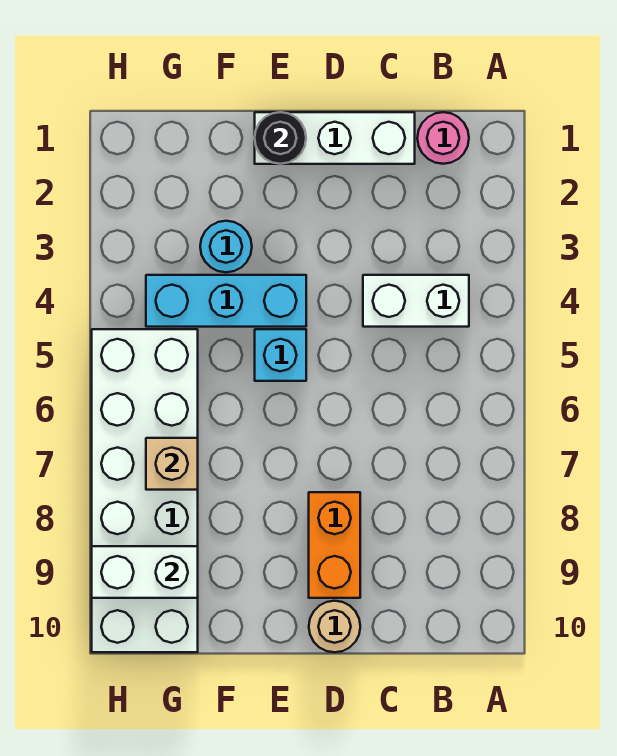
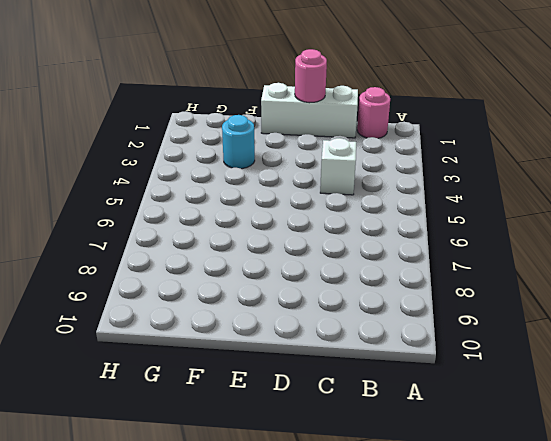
white brick C4 level 1 -> white brick B4:C4 level 1
pink round brick D1 level 2 -> none
none -> orange brick D8:D9 level 1
none -> tan round brick D10 level 1
none -> cyan brick E4:G4 level 1

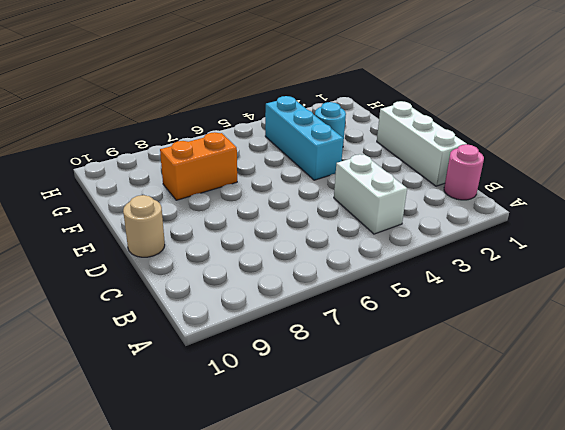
orange brick F7:F8 level 1 -> orange brick D8:D9 level 1
none -> cyan brick E5 level 1
none -> white brick G5:H10 level 1
none -> black round brick E1 level 2

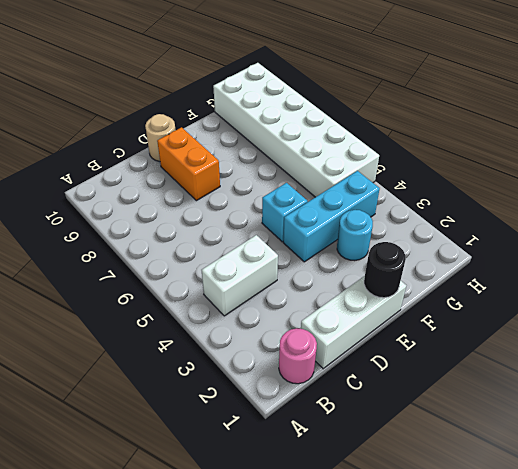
none -> tan brick G7 level 2
none -> white brick G9:H9 level 2

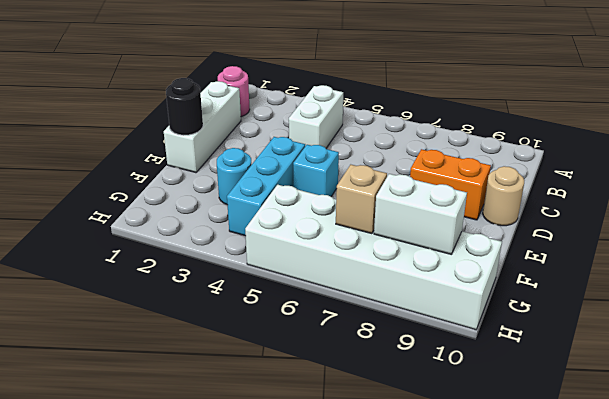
white brick G8:G9 level 2 -> white brick G9:H9 level 2

